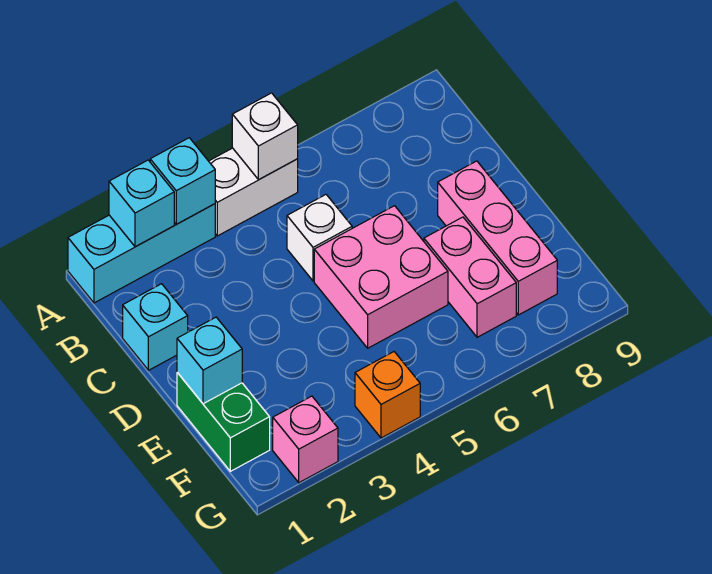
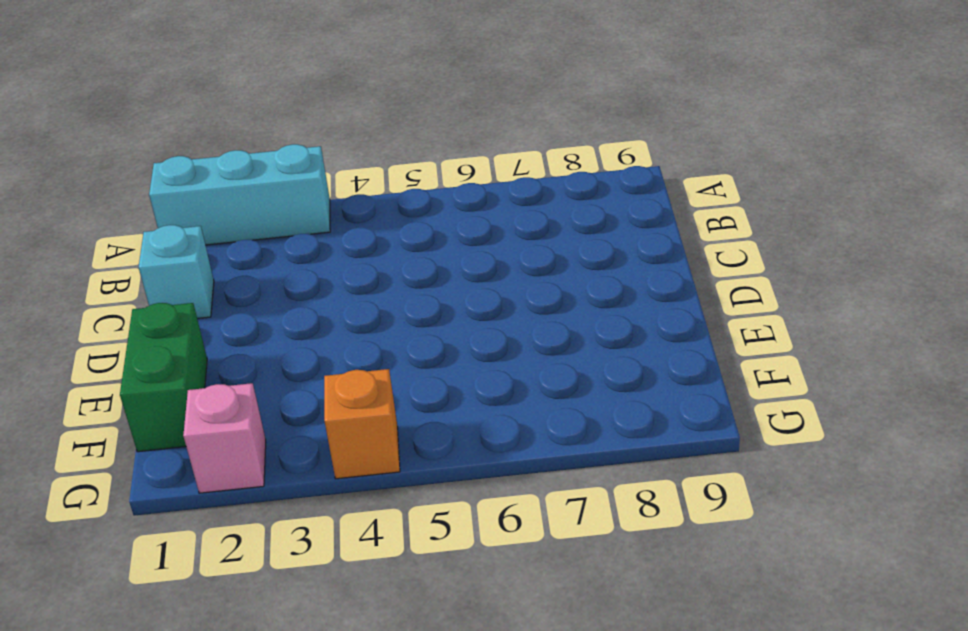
none -> white brick A4:A5 level 1
none -> white brick C5 level 1
none -> pink brick D5:E6 level 1

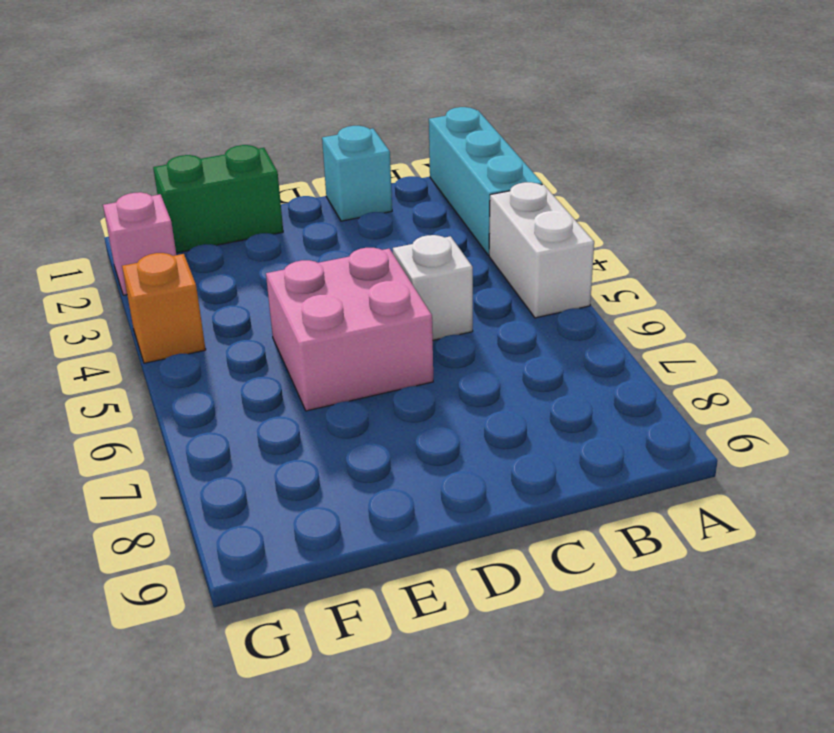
none -> pink brick D8:F8 level 1
none -> pink brick E7:F7 level 1
none -> cyan brick A2 level 2

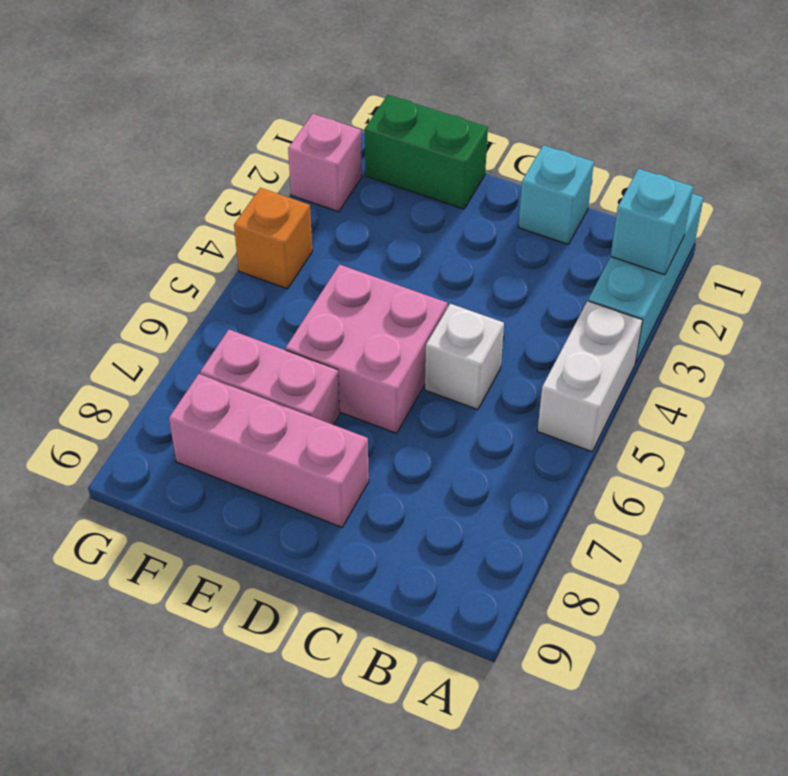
none -> cyan brick A3 level 2
none -> white brick A5 level 2
none -> cyan brick E1 level 2

